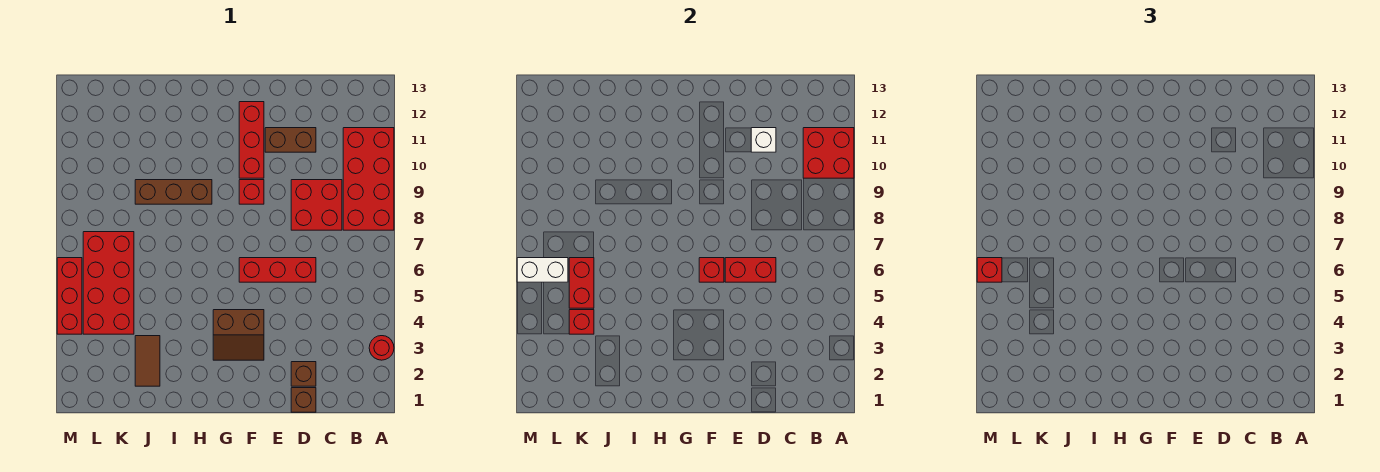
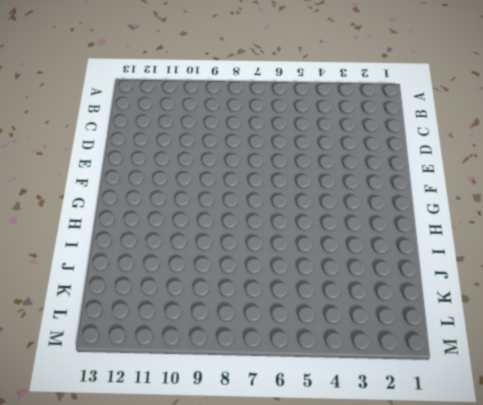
none -> red round brick A3 level 1
none -> red brick A8:B11 level 1
none -> red brick C8:D9 level 1

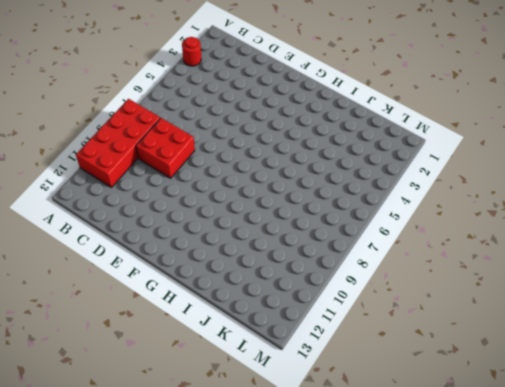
none -> brown brick D1 level 1
none -> brown brick D2 level 1
none -> red brick D6:F6 level 1

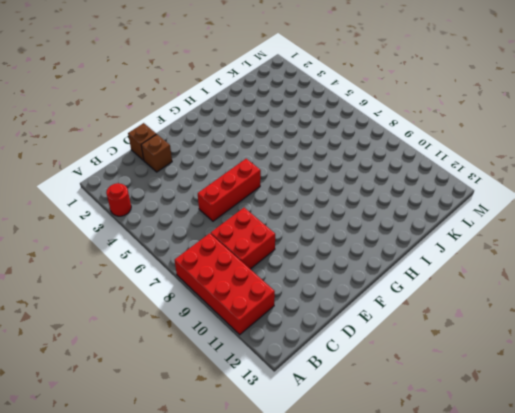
none -> brown brick D11:E11 level 1
none -> brown slope F3:G4 level 1 top 4
none -> red brick F9 level 1

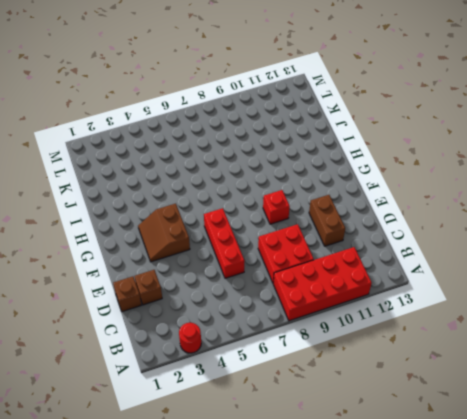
none -> red brick F10:F12 level 1
none -> brown brick H9:J9 level 1
none -> brown tile J2:J3 level 1

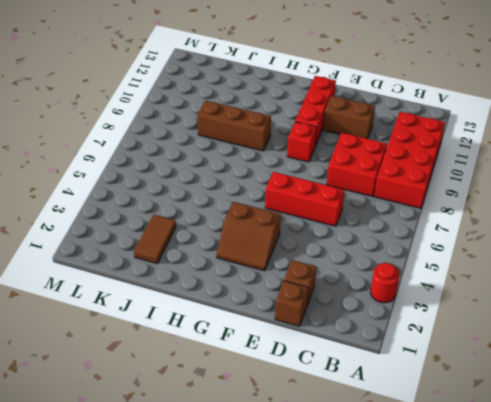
none -> red brick K4:L7 level 1
none -> red brick M4:M6 level 1
none -> red brick A10:B11 level 2

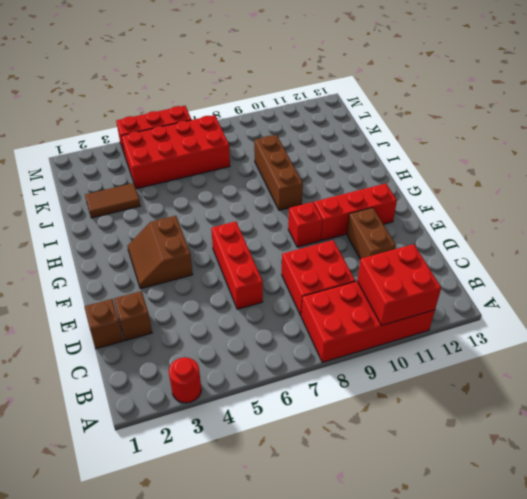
none -> red brick D6:E6 level 2
none -> white brick D11 level 2
none -> red brick F6 level 2

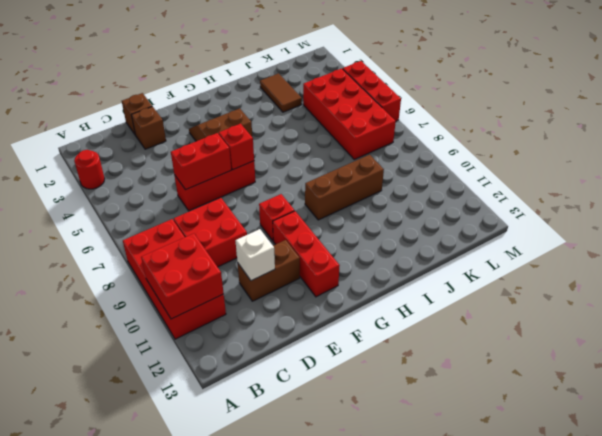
none -> red brick K4 level 2
none -> red brick K5:K6 level 2
none -> white brick L6:M6 level 2

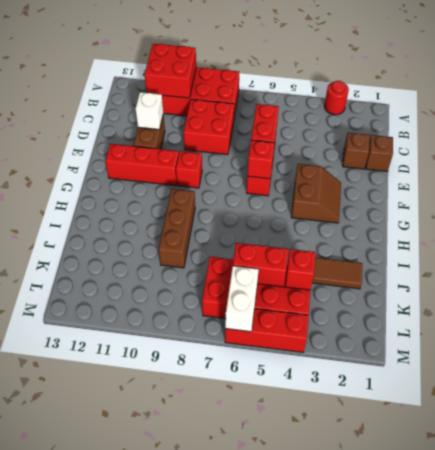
none -> red brick M6 level 3

